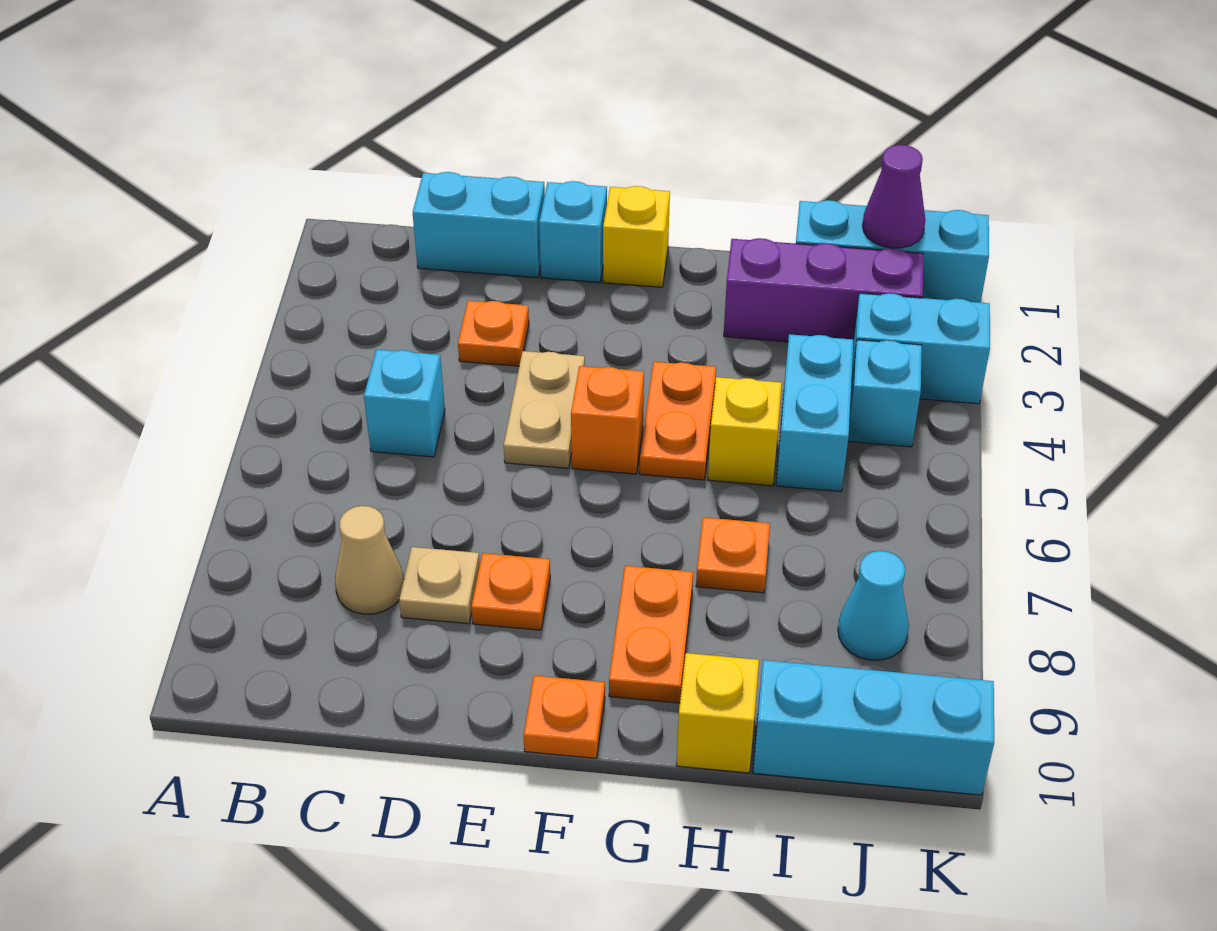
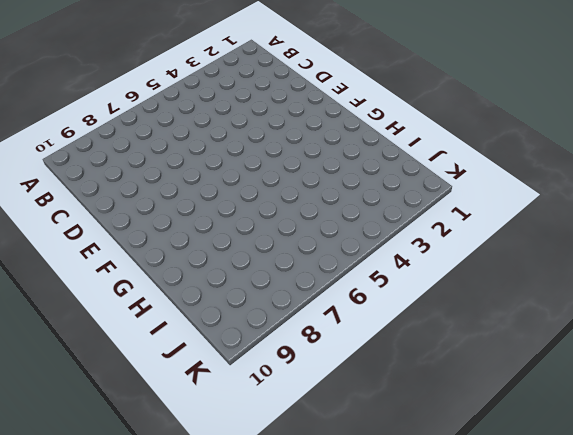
none -> cyan brick C1:D1 level 1
none -> cyan brick C5 level 1
none -> tan cone C8 level 1

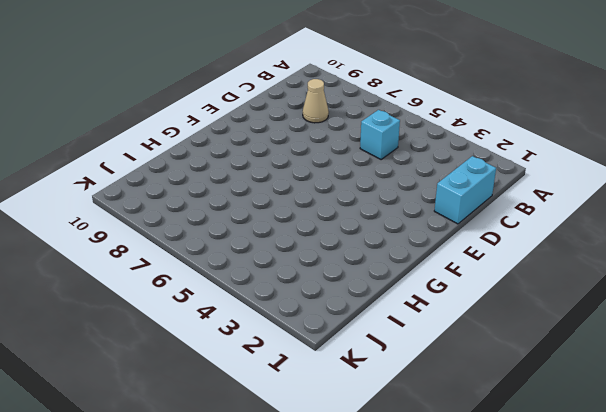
none -> orange plate D3 level 1
none -> tan plate D8 level 1
none -> cyan brick E1 level 1

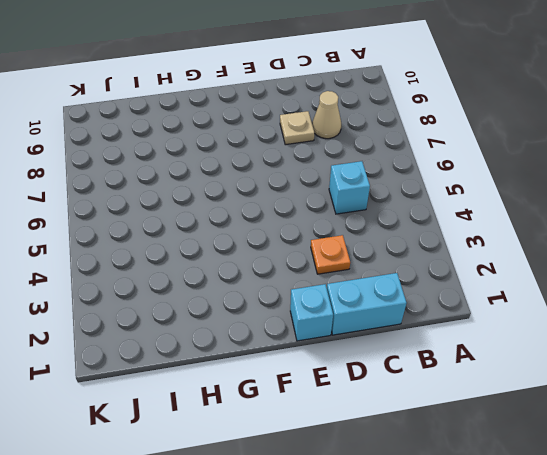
none -> tan plate E4:E5 level 1
none -> orange plate E8 level 1
none -> yellow brick F1 level 1

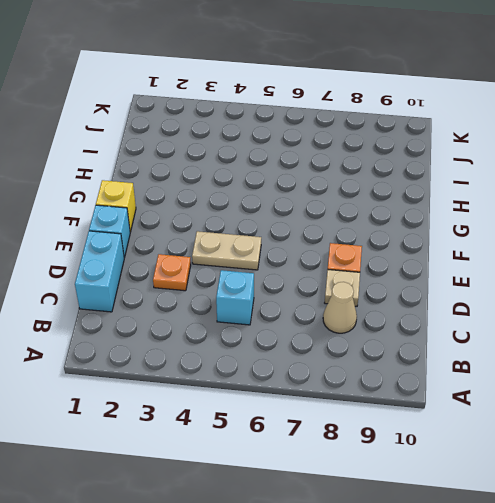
none -> orange brick F5 level 1
none -> orange plate F10 level 1
none -> orange plate G4:G5 level 1

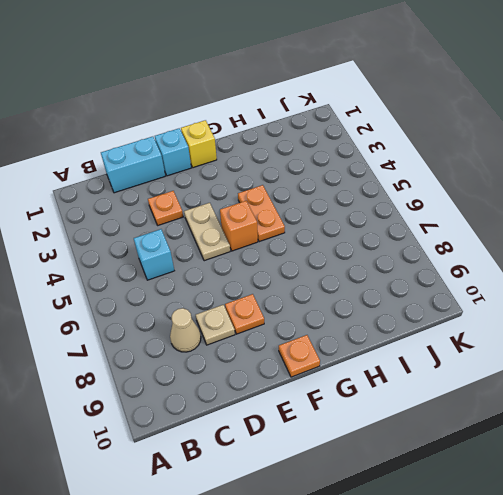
none -> orange plate G8:G9 level 1
none -> purple brick H2:J2 level 1
none -> yellow brick H5 level 1

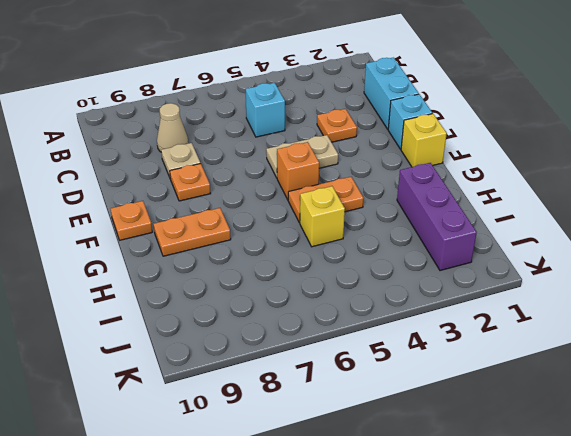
none -> orange plate H7 level 1
none -> yellow brick H10 level 1
none -> cyan brick I1:K1 level 1

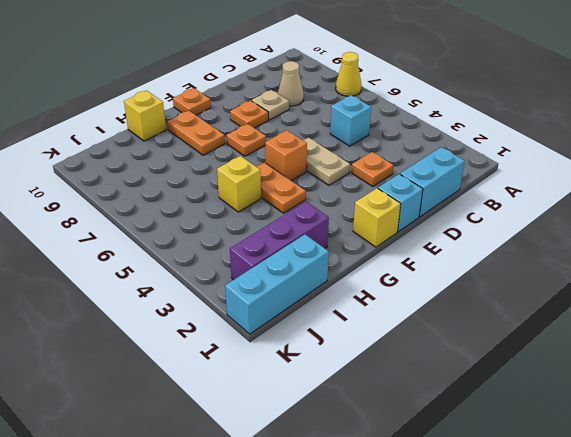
yellow cone A7 level 1 -> none
orange plate F7 level 1 -> orange plate H7 level 1
none -> cyan brick I4:I5 level 1
none -> cyan brick I10:K10 level 1
none -> cyan brick J3:K3 level 1

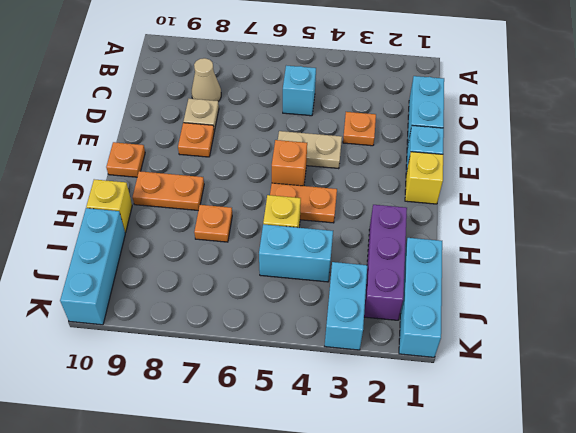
none -> cyan brick J4 level 1
none -> cyan cone J8 level 1
none -> purple cone J1 level 2

